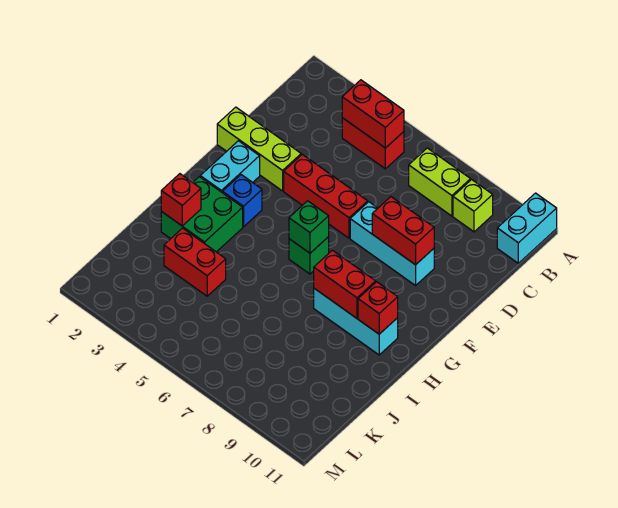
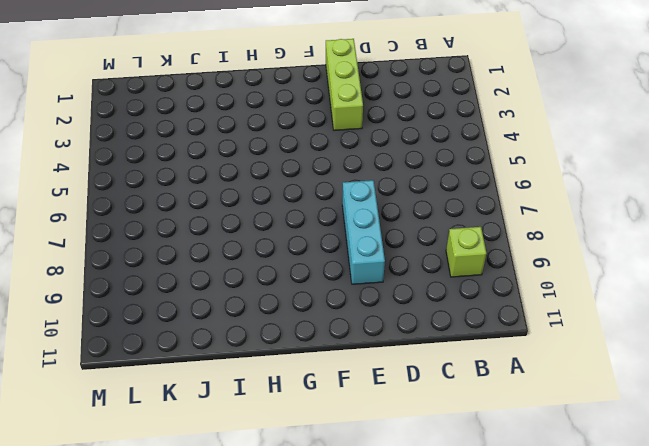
none -> cyan brick A11:B11 level 1
none -> red brick B4:B5 level 1
none -> lime brick B7:B8 level 1

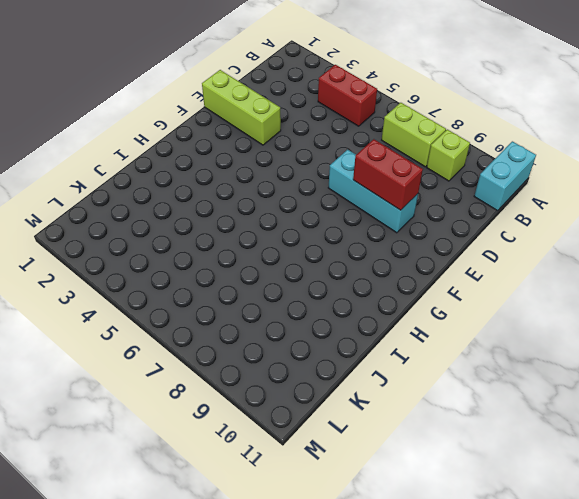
none -> red brick E4:E6 level 1
none -> cyan brick F2:G2 level 1
none -> blue brick G3 level 1

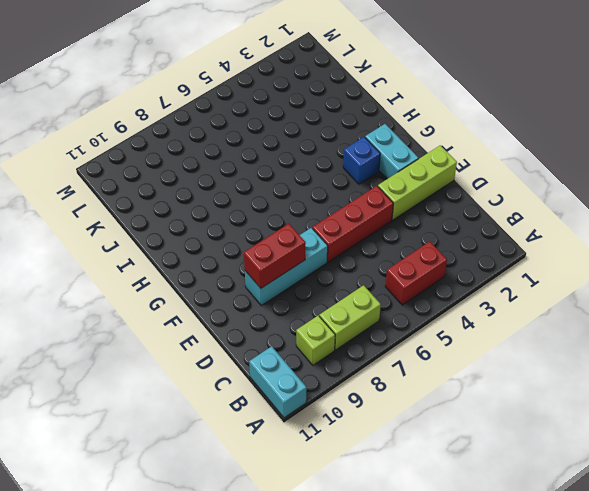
none -> green brick G6 level 1
none -> green brick H2:I3 level 1
none -> cyan brick H8:H10 level 1

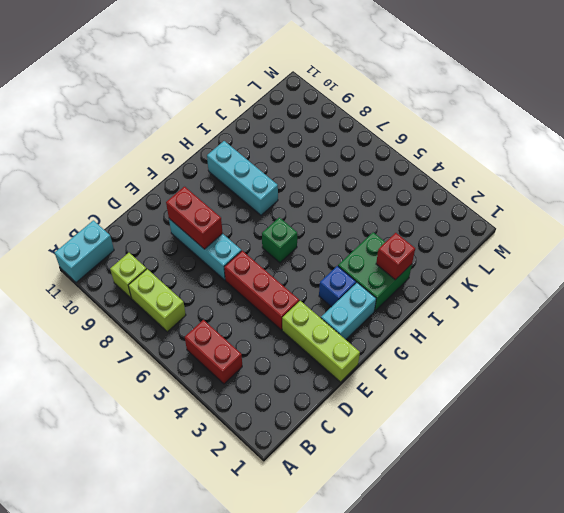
none -> red brick J3:J4 level 1
none -> red brick B4:B5 level 2
none -> green brick G6 level 2

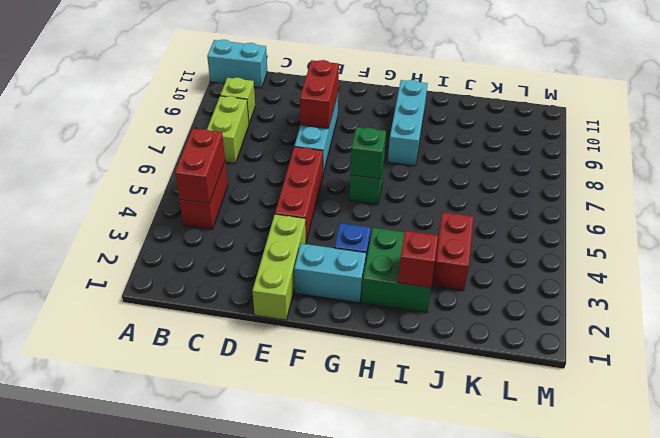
none -> red brick H8:H9 level 2
none -> red brick H10 level 2

